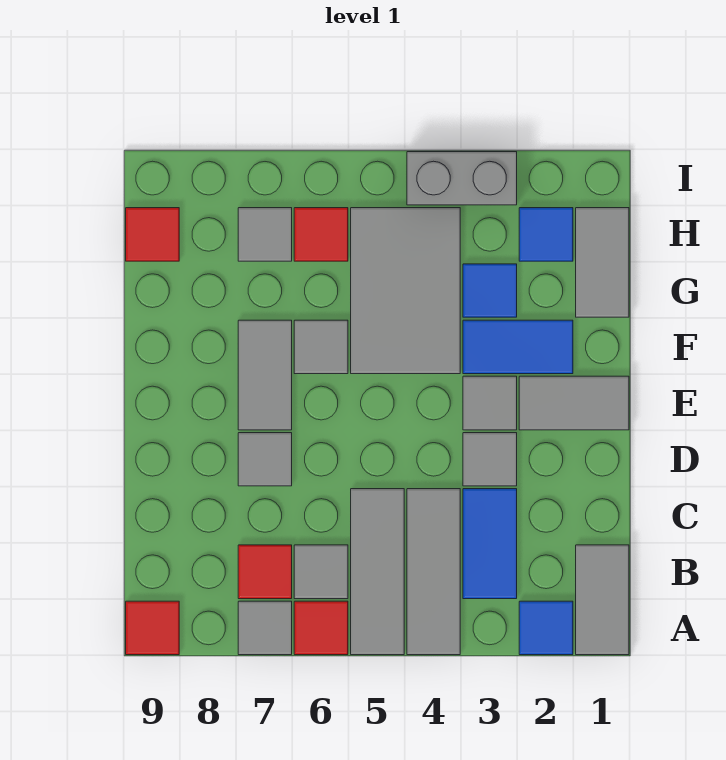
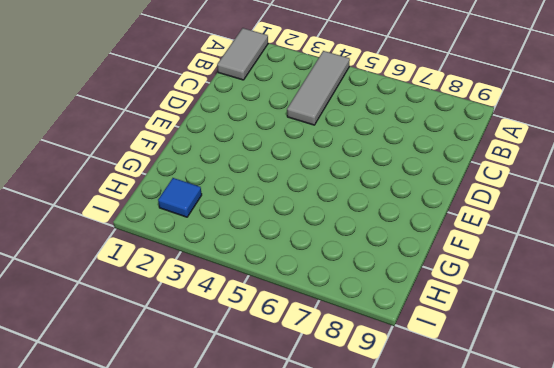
none -> blue tile A2 level 1
none -> grey tile A5:C5 level 1
none -> red tile A6 level 1

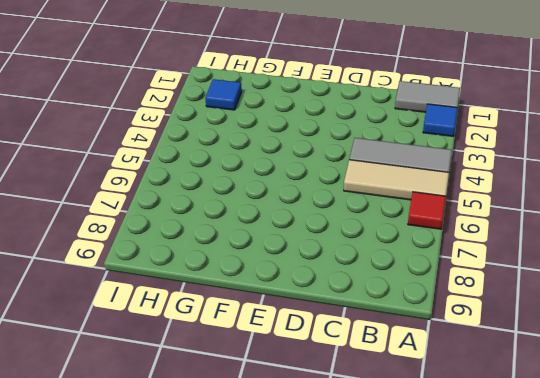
tan tile A5:C5 level 1 -> grey tile A5:C5 level 1
none -> grey tile A7 level 1
none -> red tile A9 level 1
none -> blue tile B3:C3 level 1

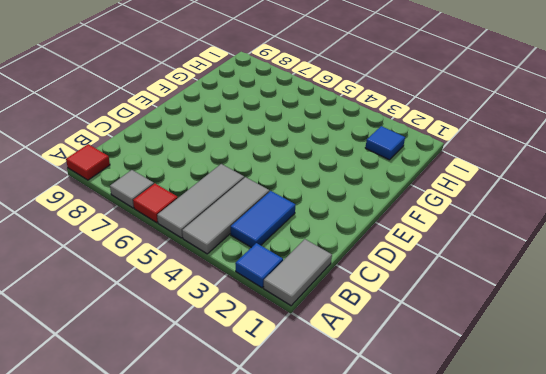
none -> grey tile B6 level 1
none -> red tile B7 level 1
none -> grey tile D3 level 1

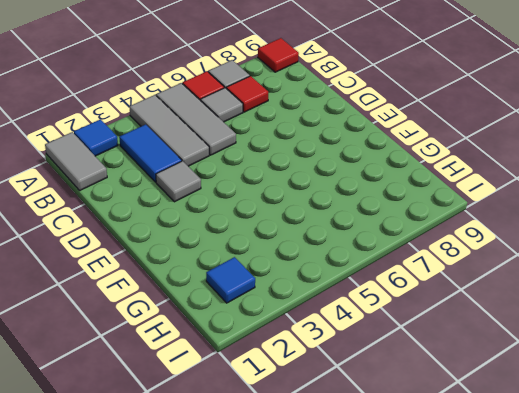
none -> grey tile D7 level 1
none -> grey tile E1:E2 level 1
none -> grey tile E3 level 1

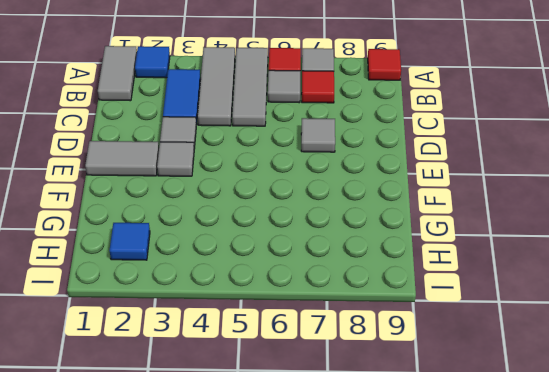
none -> grey tile E7:F7 level 1
none -> blue tile F2:F3 level 1
none -> grey tile F4:H5 level 1

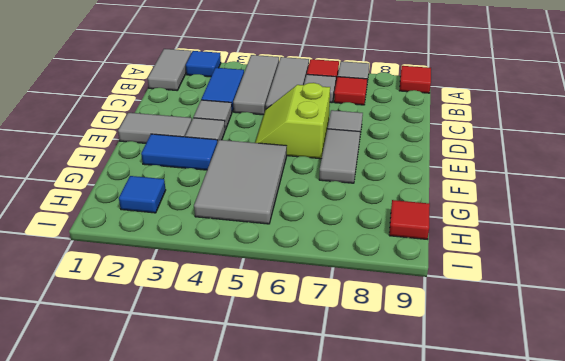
lime slope D5:E6 level 1 top 6 -> none
none -> grey tile F6 level 1
none -> grey tile G1:H1 level 1
none -> blue tile G3 level 1

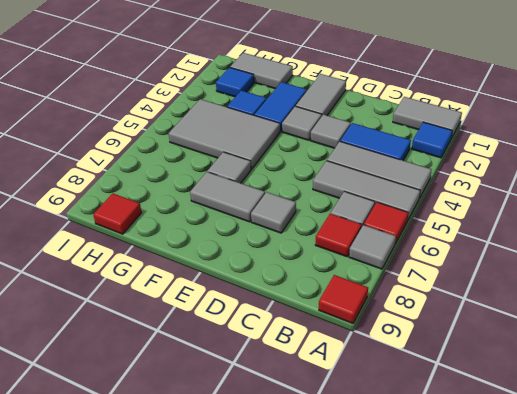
none -> red tile H6 level 1
none -> grey tile H7 level 1
none -> grey brick I3:I4 level 1

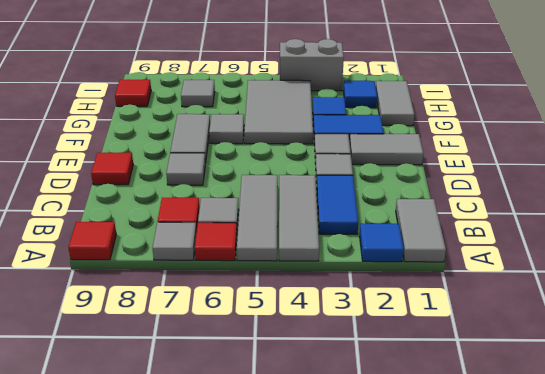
red tile D9 level 1 -> red tile H6 level 1

